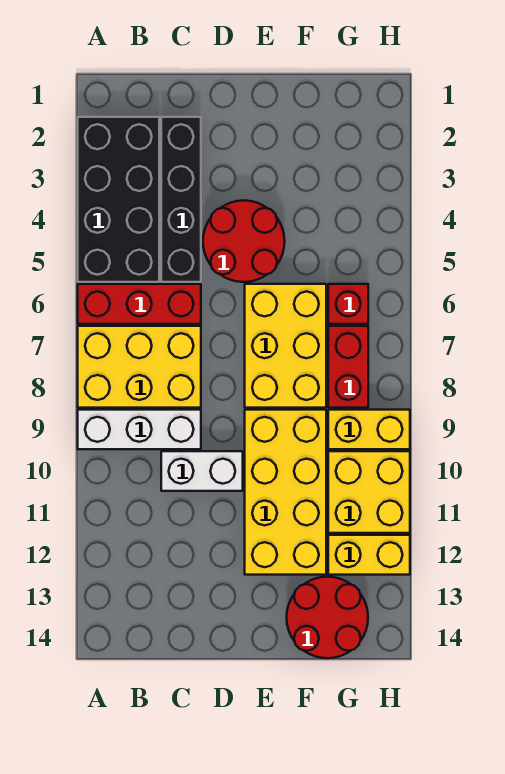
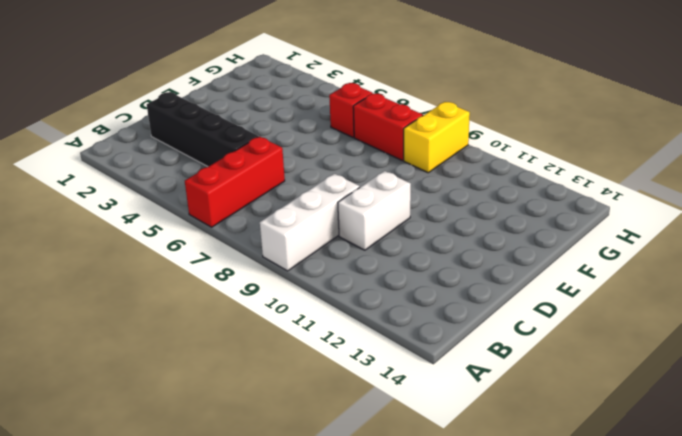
none -> black brick A2:B5 level 1
none -> yellow brick A7:C8 level 1
none -> red round brick D4:E5 level 1

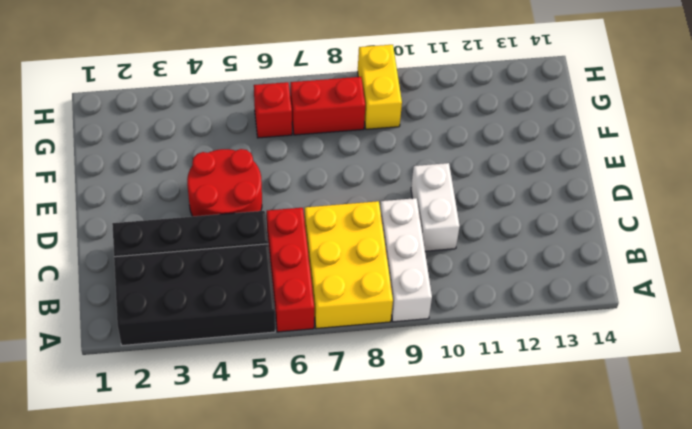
none -> yellow brick E6:F8 level 1
none -> yellow brick E9:F12 level 1
none -> red round brick F13:G14 level 1

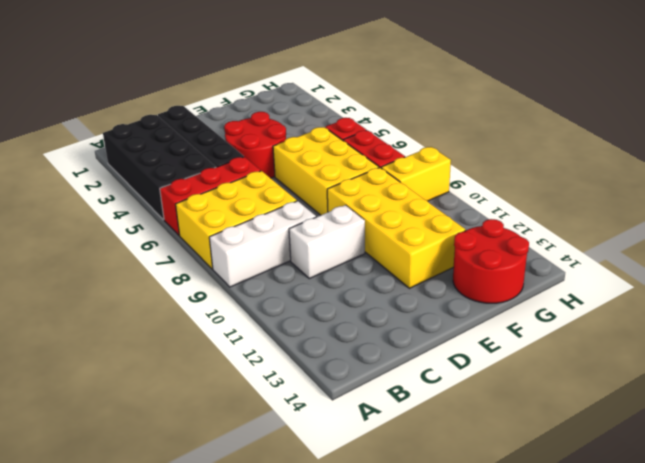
none -> yellow brick G10:H11 level 1
none -> yellow brick G12:H12 level 1

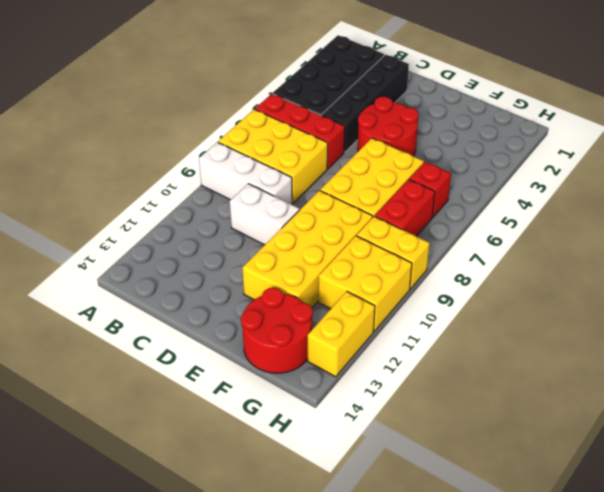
yellow brick H12:H13 level 1 -> yellow brick G12:H12 level 1

